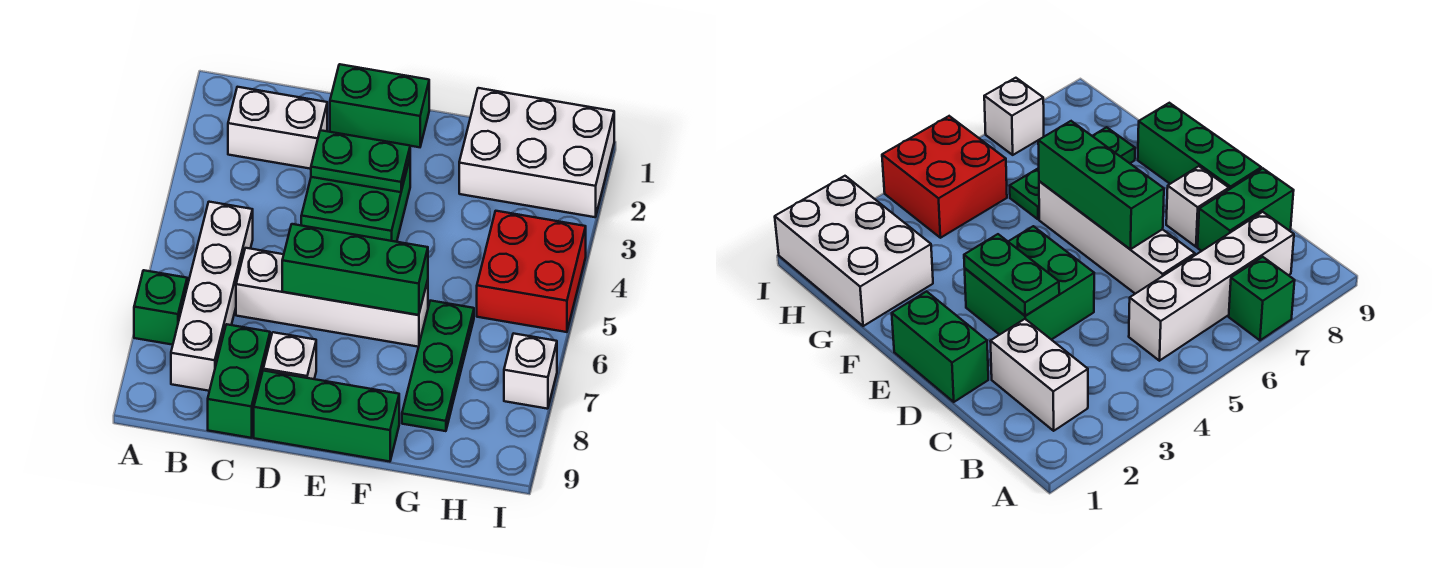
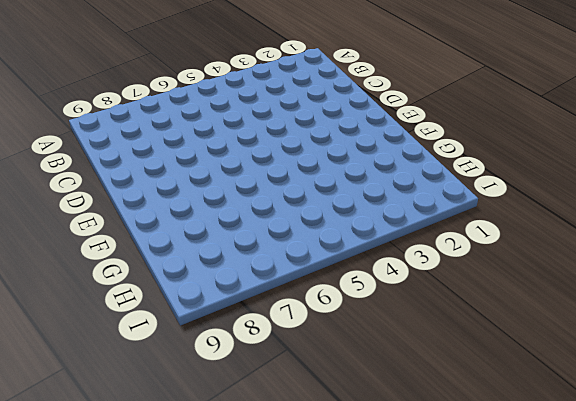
none -> green brick A7 level 1
none -> white brick B2:C2 level 1
none -> white brick B5:B8 level 1

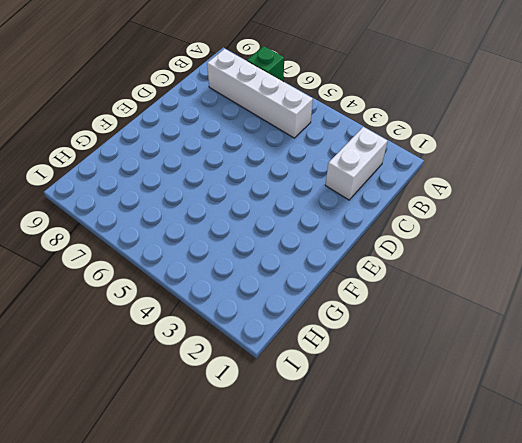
none -> white brick C6:F6 level 1
none -> green brick C8:C9 level 1
none -> green brick D1:E1 level 1

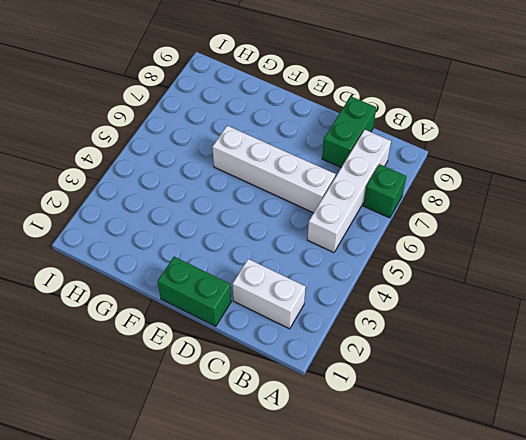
none -> green brick D3:E4 level 1
none -> white brick D8 level 1
none -> green brick D9:F9 level 1

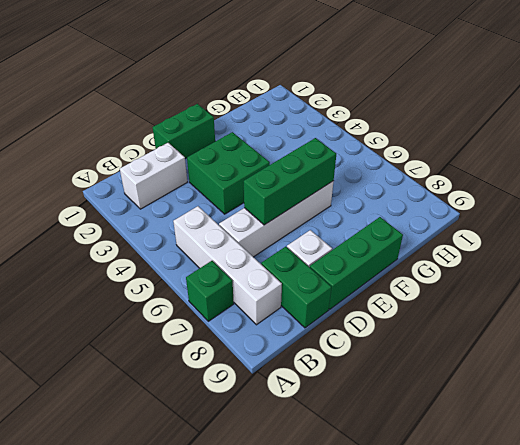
none -> white brick G1:I2 level 1
none -> green plate G6:G8 level 1
none -> red brick H4:I5 level 1

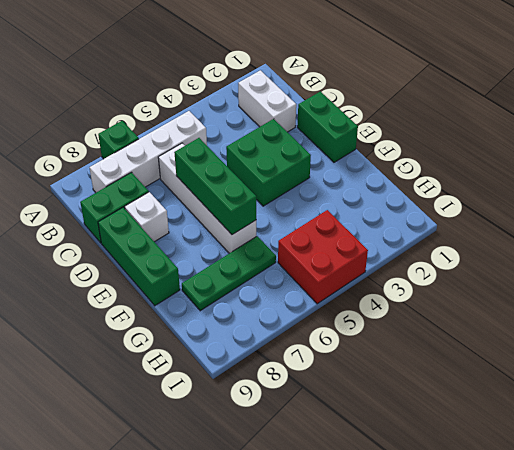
none -> white brick G1:I2 level 1
none -> white brick I7 level 1
none -> green plate D3:E3 level 2

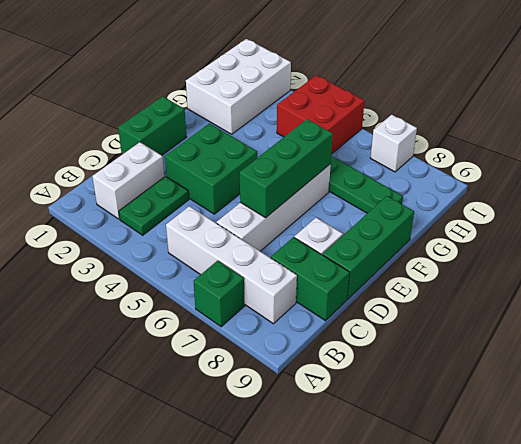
green plate B3:C3 level 1 -> green plate D3:E3 level 2

